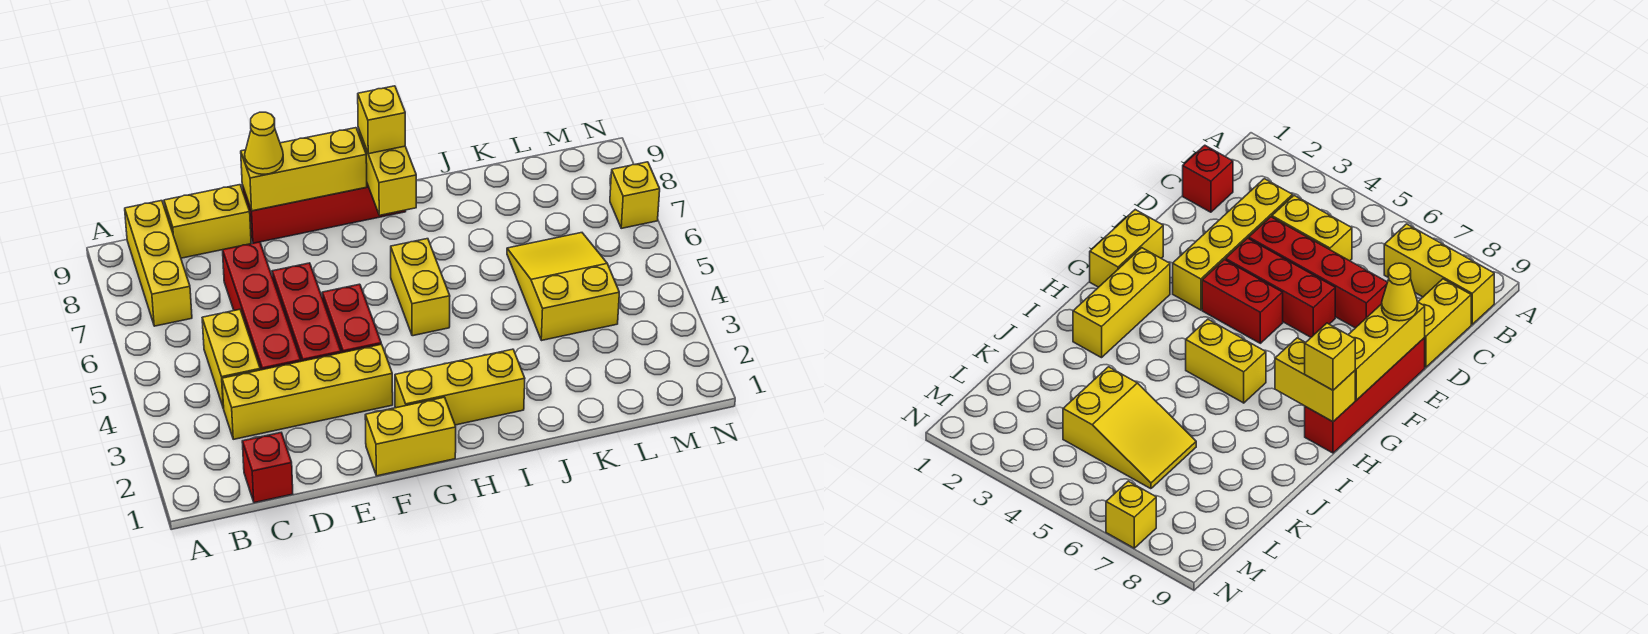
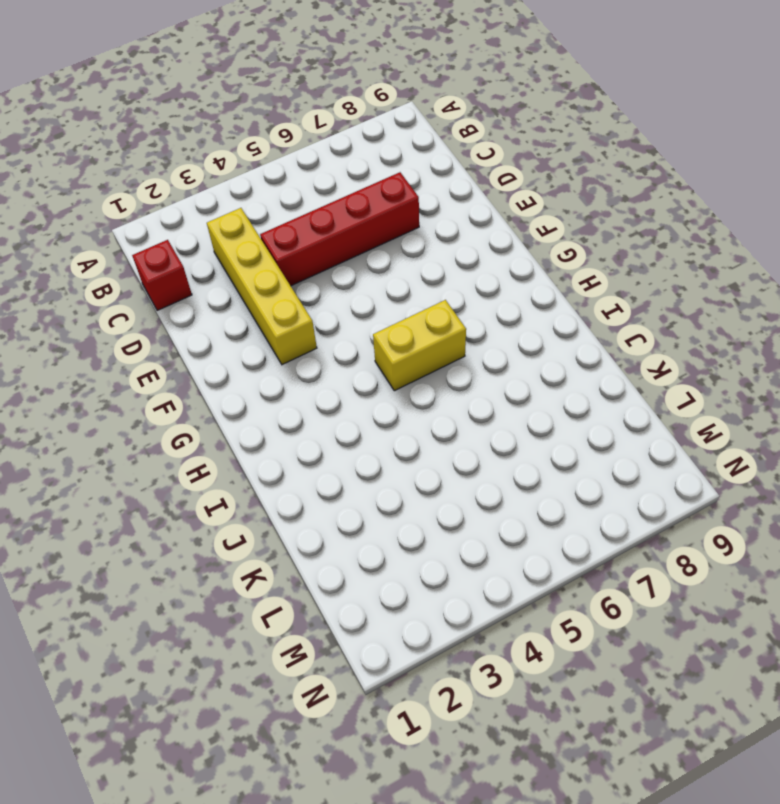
none -> yellow brick B7:B9 level 1
none -> yellow brick C4:C5 level 1
none -> yellow brick C9:D9 level 1

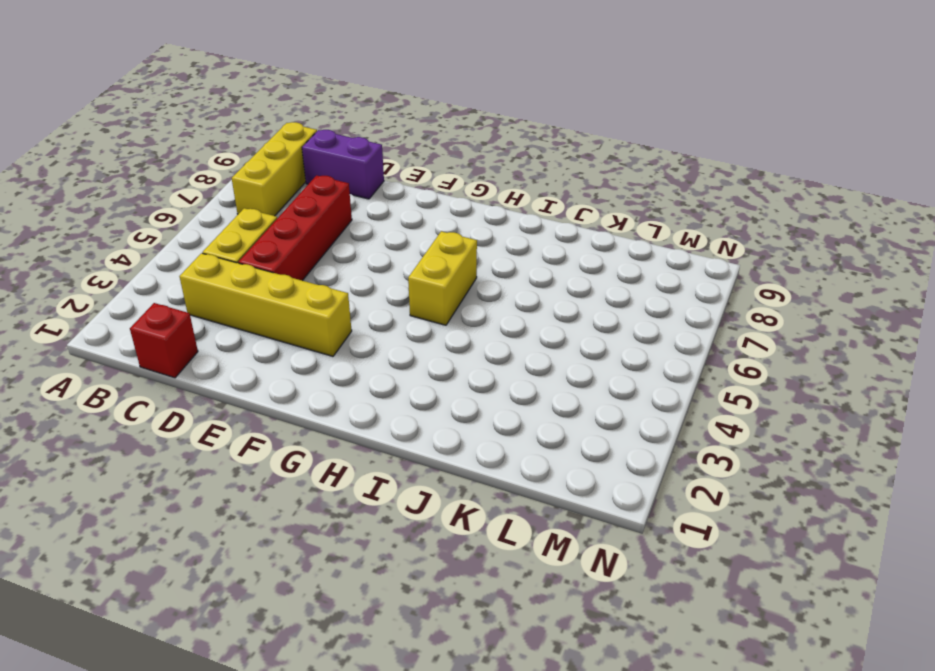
purple brick C9:D9 level 1 -> yellow brick C9:D9 level 1
none -> red brick E4:E6 level 1
none -> red brick E9:H9 level 1
none -> yellow brick F1:G1 level 1

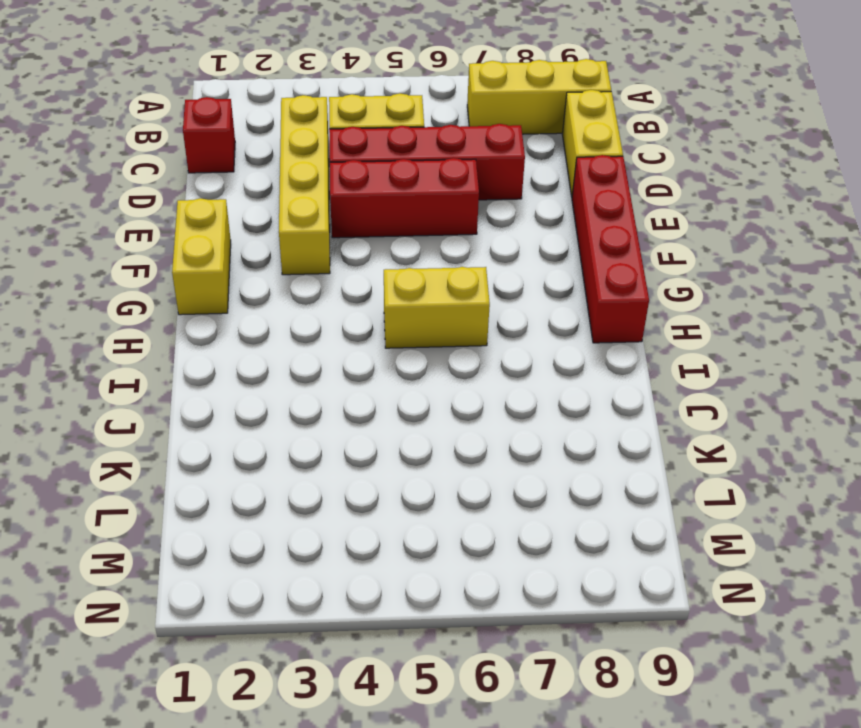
none -> red brick F4:F5 level 1
none -> yellow brick G2:I2 level 1
none -> yellow slope K4:L6 level 1 top 4

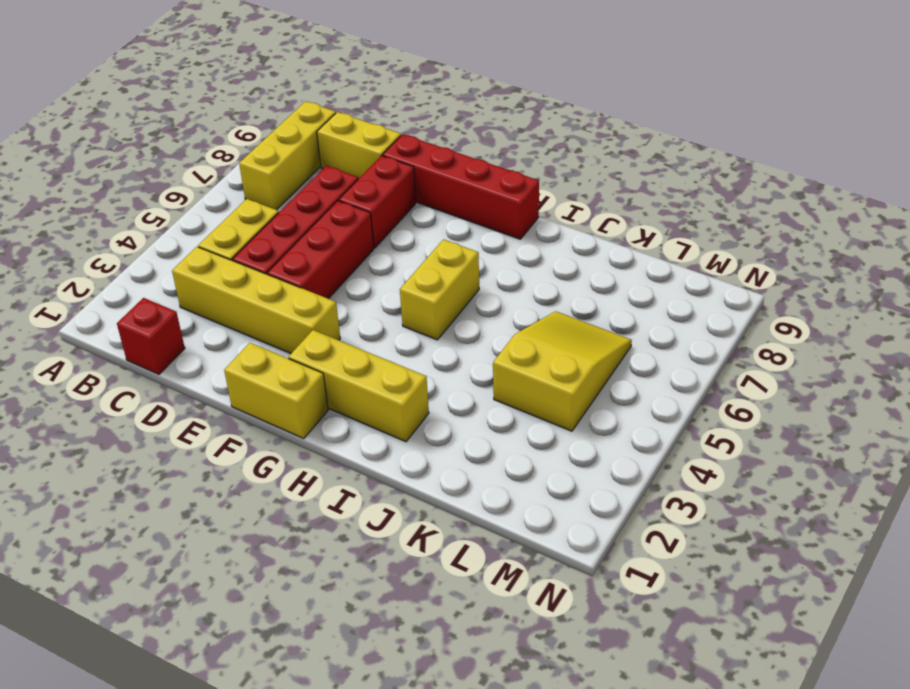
red brick E7:E8 level 1 -> red brick F4:F5 level 1
none -> yellow brick N7 level 1
none -> yellow brick E9:G9 level 2
none -> yellow brick H8:H9 level 2

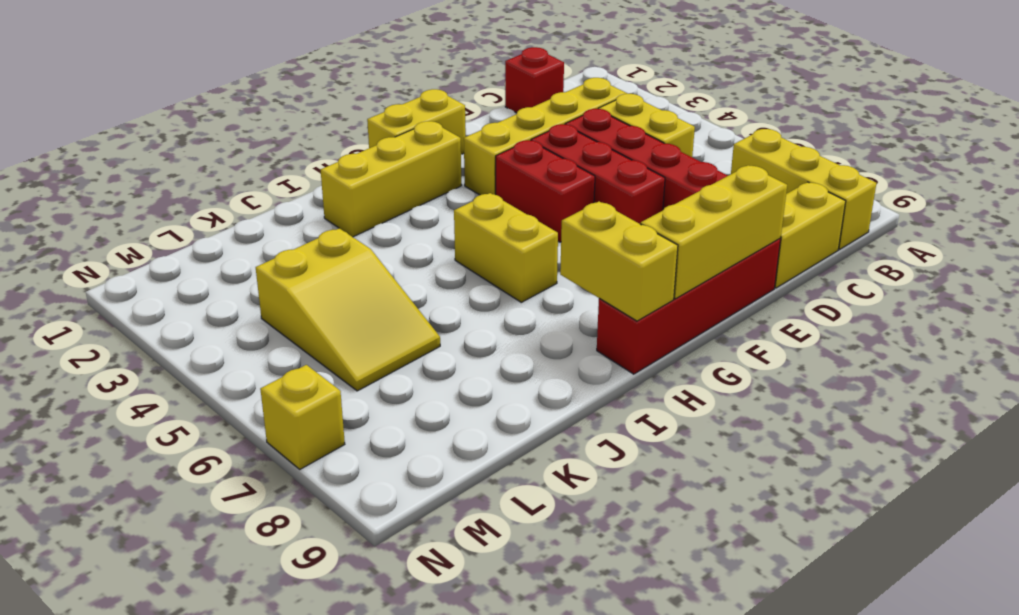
none -> yellow cone E9 level 3
none -> yellow brick H9 level 3

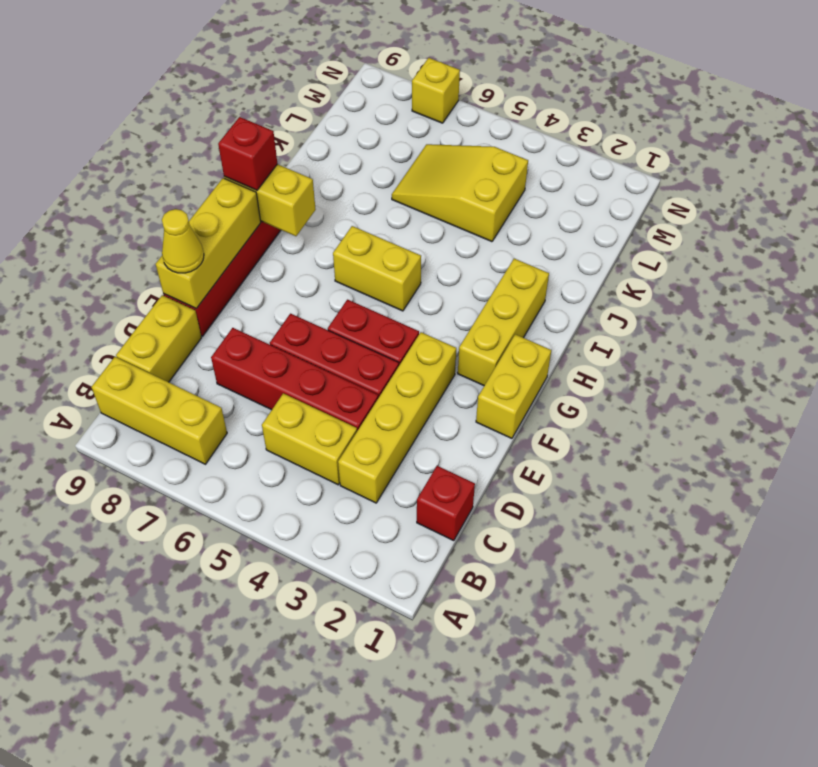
red brick H9 level 3 -> yellow brick H9 level 3

